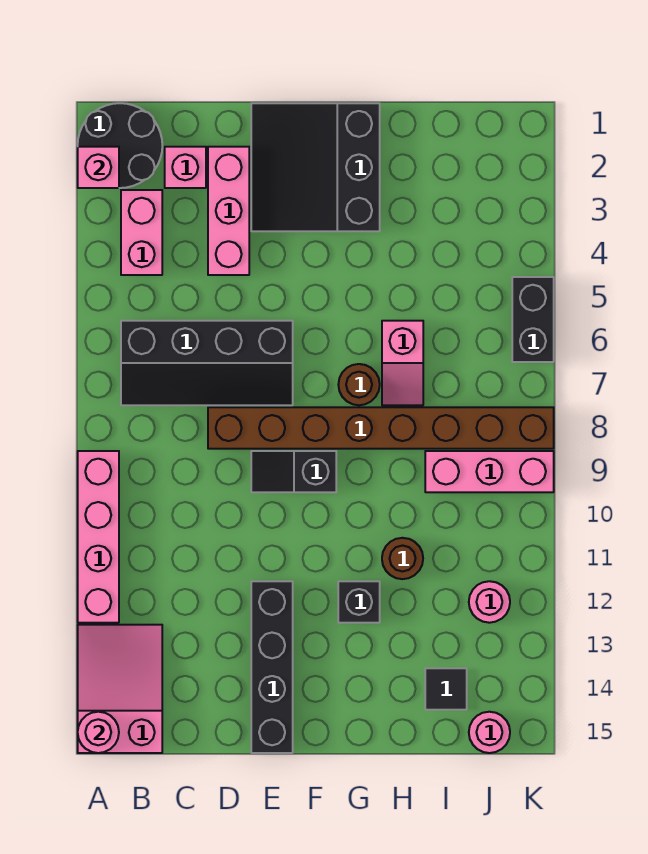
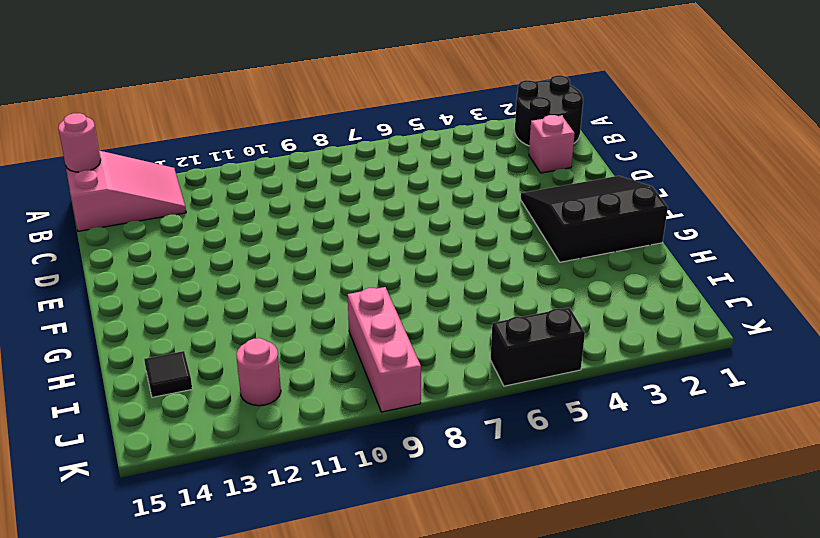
none -> pink brick A9:A12 level 1
none -> pink brick B3:B4 level 1
none -> black slope B6:E7 level 1 top 6

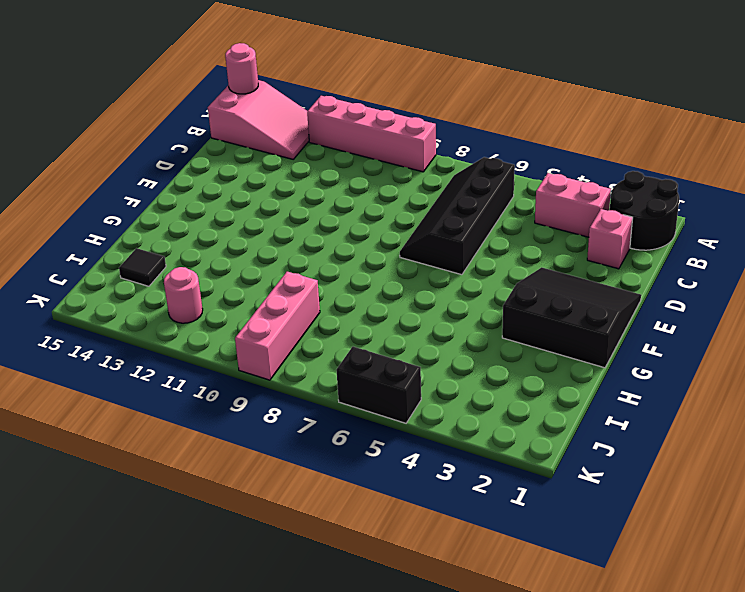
none -> pink brick D2:D4 level 1
none -> brown brick D8:K8 level 1
none -> black slope E9:F9 level 1 top F

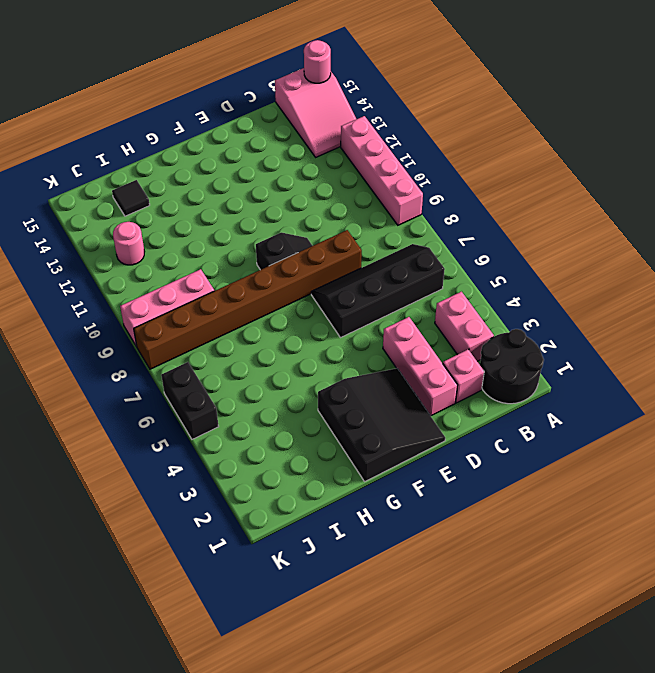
none -> black brick E12:E15 level 1
none -> brown round brick G7 level 1
none -> black brick G12 level 1

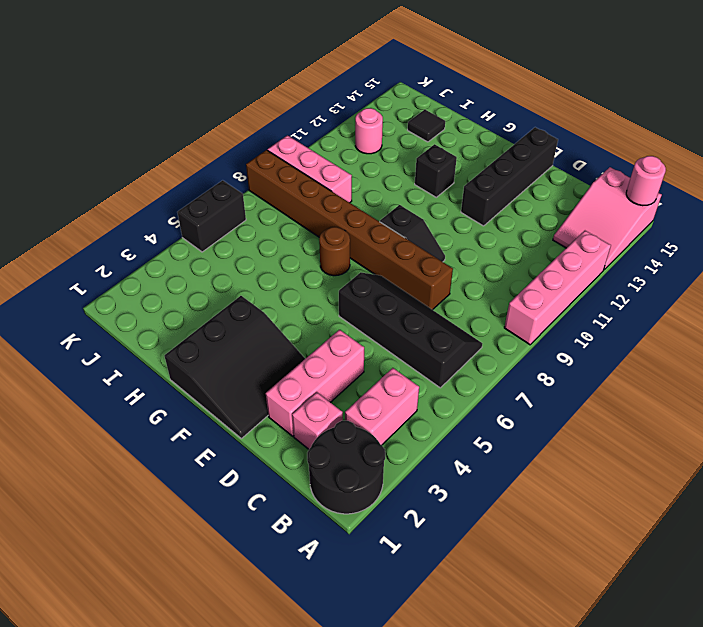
none -> pink slope H6:H7 level 1 top 6
none -> brown round brick H11 level 1
none -> pink round brick J15 level 1

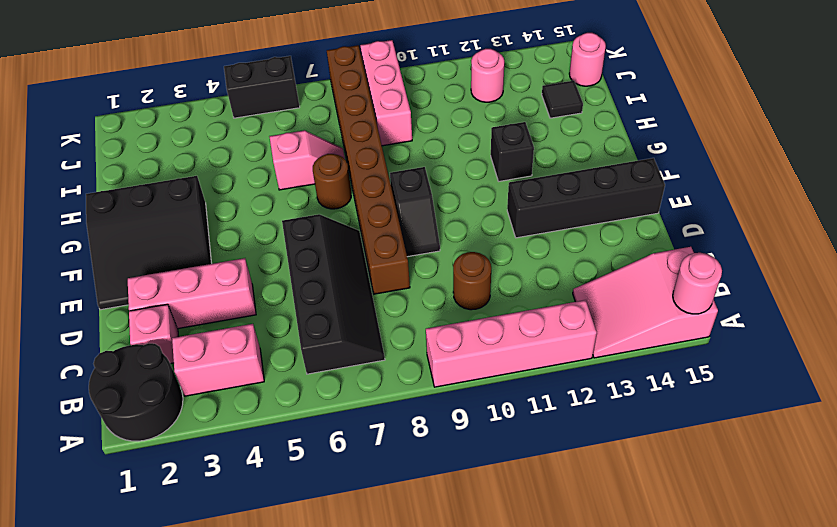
brown round brick C10 level 1 -> brown round brick H11 level 1
none -> pink brick A2 level 2

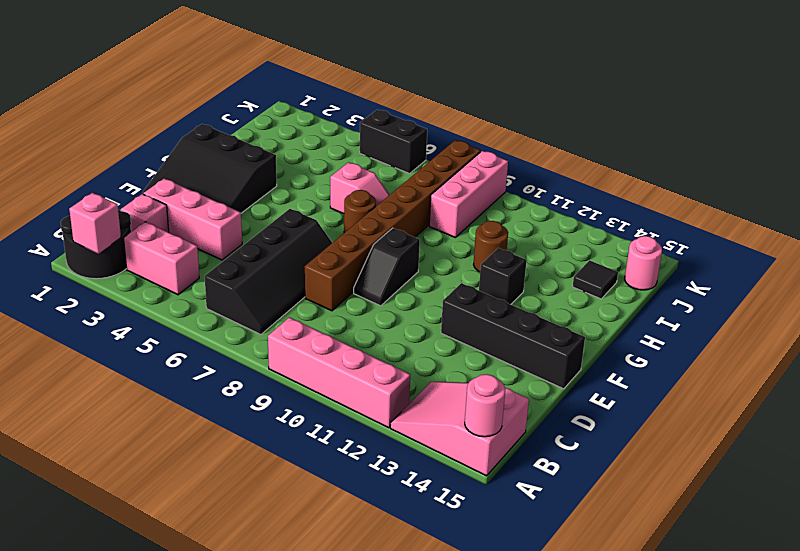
none -> pink round brick J12 level 1

